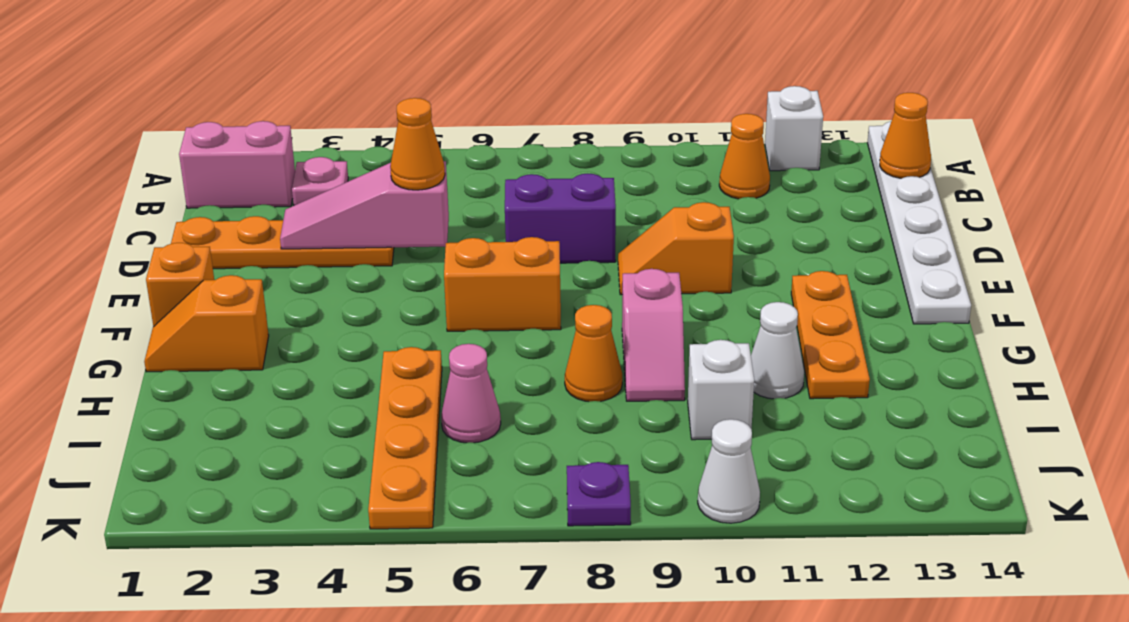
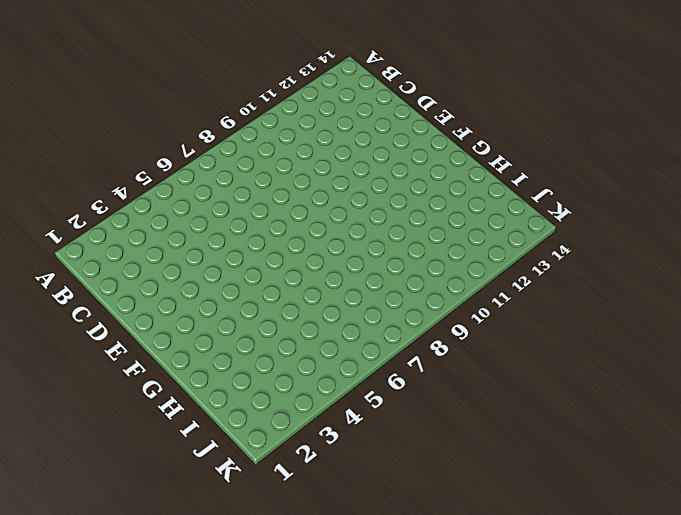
none -> white brick A12 level 1
none -> white plate A14:F14 level 1
none -> pink brick B1:B2 level 1

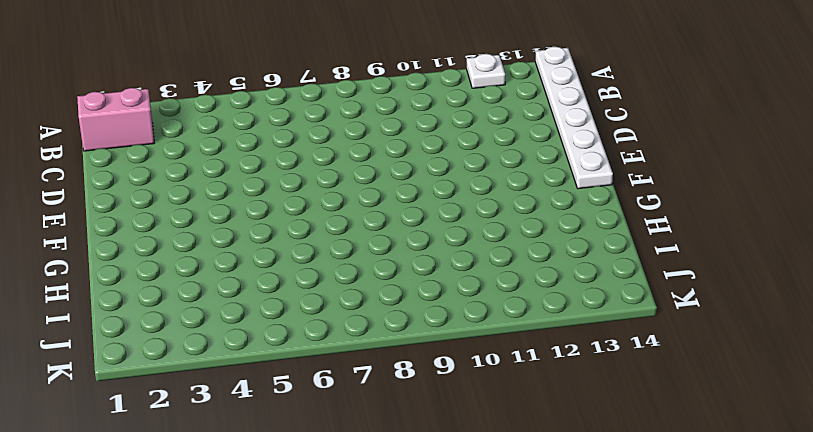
white plate A12 level 1 -> white brick A12 level 1
none -> pink plate B3 level 1
none -> orange cone B11 level 1
none -> orange plate D1:D4 level 1

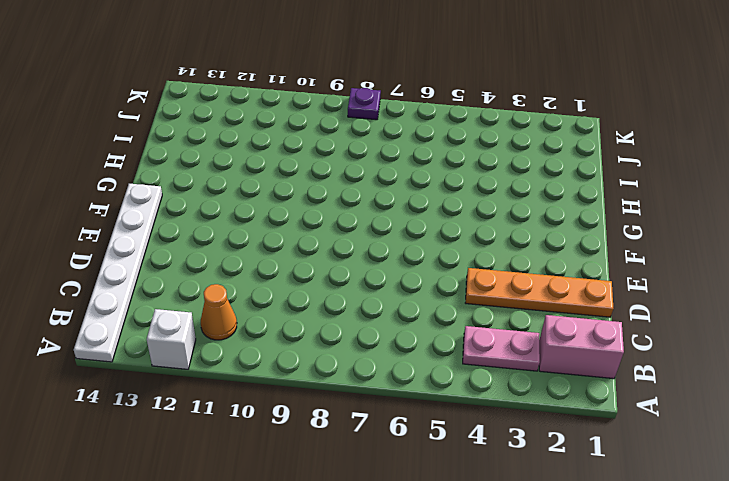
pink plate B3:B4 level 1 -> pink plate B3 level 1
none -> purple brick D7:D8 level 1
none -> orange slope E9:E10 level 1 top 10
none -> orange brick F1 level 1

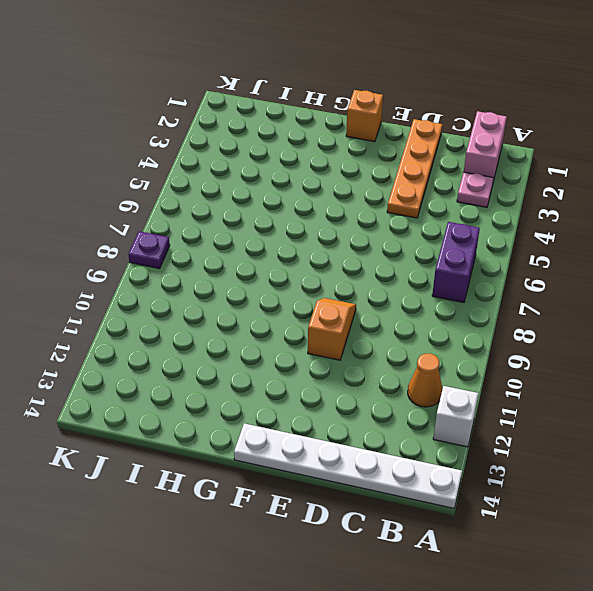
purple brick B6:B7 level 1 -> purple brick D7:D8 level 1
none -> orange brick F6:F7 level 1
none -> orange plate F12:H12 level 1
none -> orange slope G1:G2 level 1 top 2

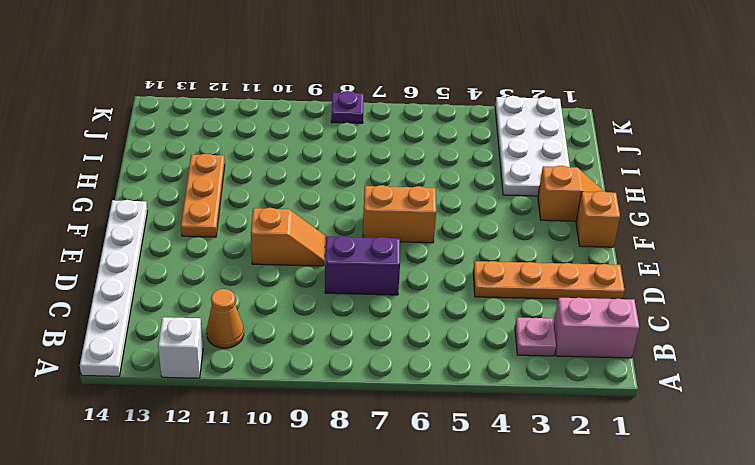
white plate H2:K3 level 1 -> none
none -> pink slope G9:H9 level 1 top G
none -> orange plate H5:K5 level 1
none -> orange cone H8 level 1

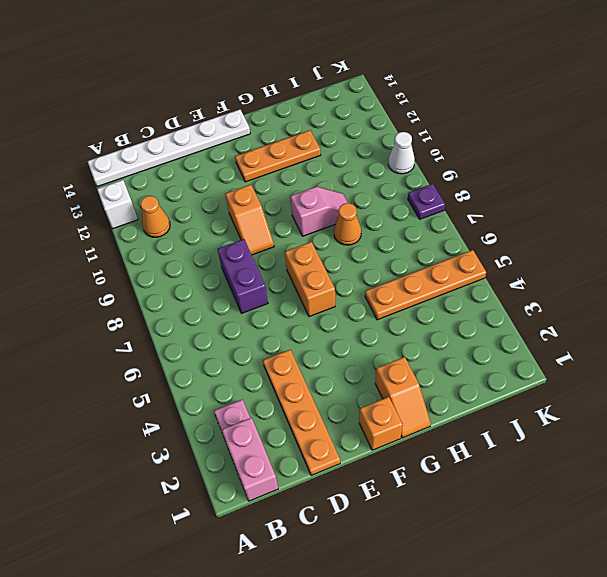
none -> white cone H11 level 1
none -> pink cone I6 level 1
none -> white brick I10 level 1

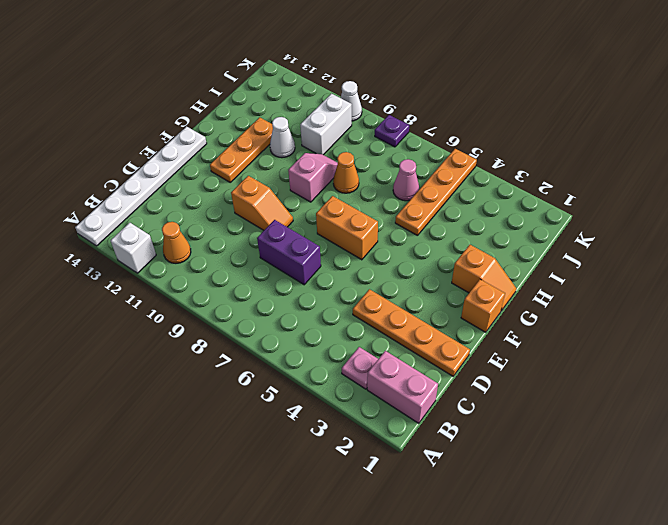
white brick I10:J10 level 1 -> white brick I10 level 1
none -> orange cone B14 level 2
none -> pink slope D3:D5 level 2 top 5
none -> orange cone D5 level 3

